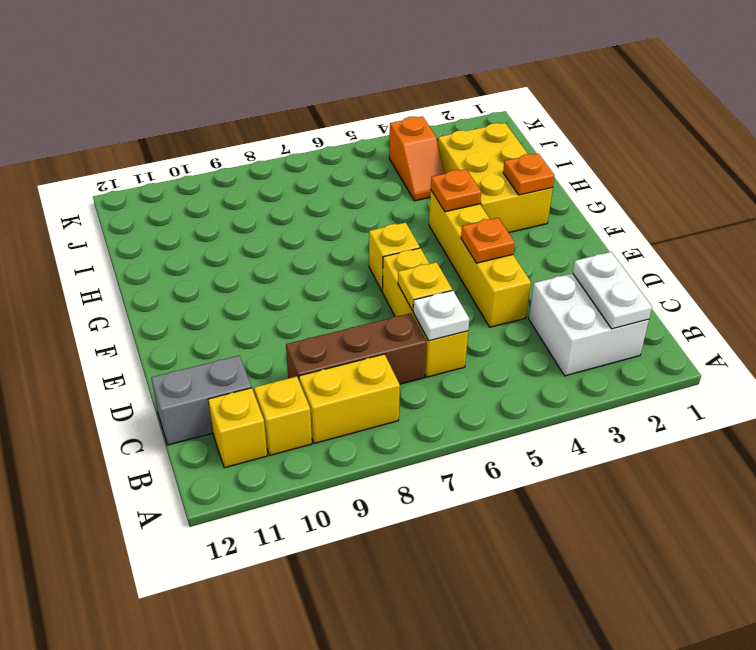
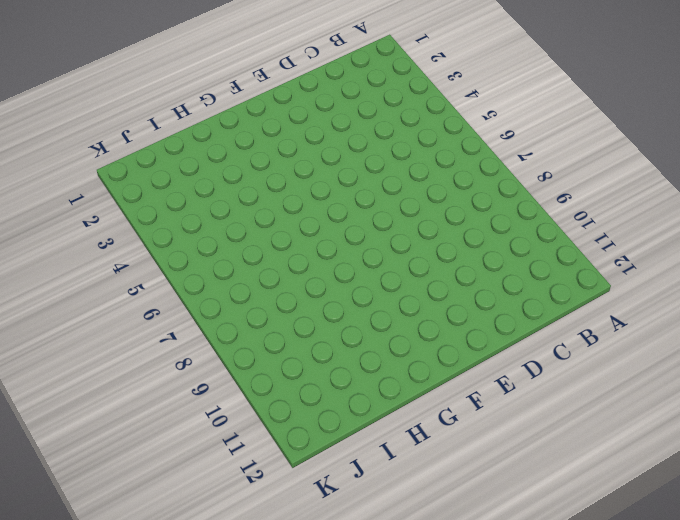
none -> white brick B2:C3 level 1
none -> yellow brick B8:B9 level 1
none -> yellow brick B10 level 1

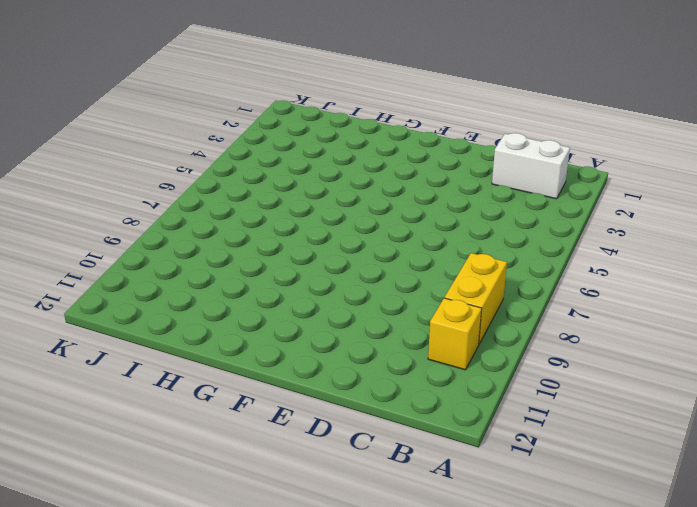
white brick B2:C2 level 1 -> white brick B2:C3 level 1
none -> yellow brick B11 level 1
none -> yellow brick C6:E6 level 1
none -> brown brick C7:C9 level 1

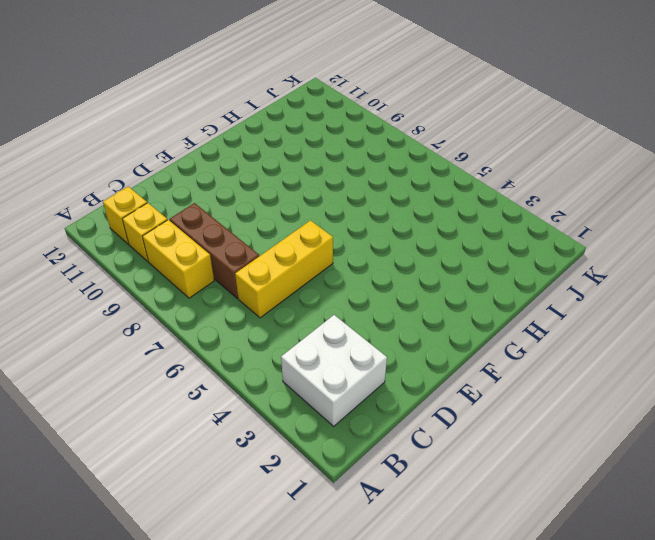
none -> grey brick C11:C12 level 1
none -> yellow brick D4:G4 level 1
none -> yellow brick F6 level 1

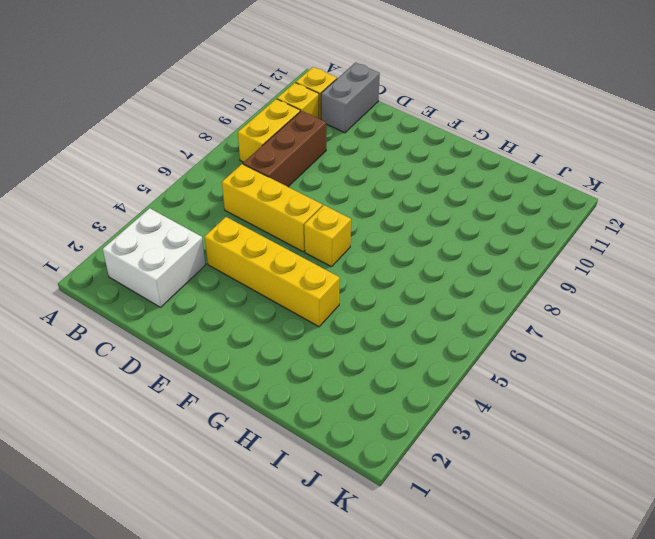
none -> yellow brick G2:I3 level 1
none -> orange slope I4:J4 level 1 top J
none -> white plate B2:C2 level 2

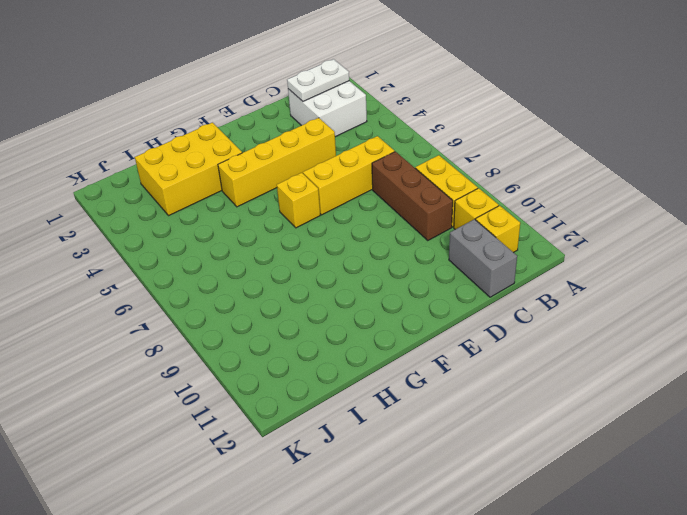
none -> orange slope I4:J4 level 1 top J
none -> white plate C6 level 2
none -> yellow plate D6 level 2

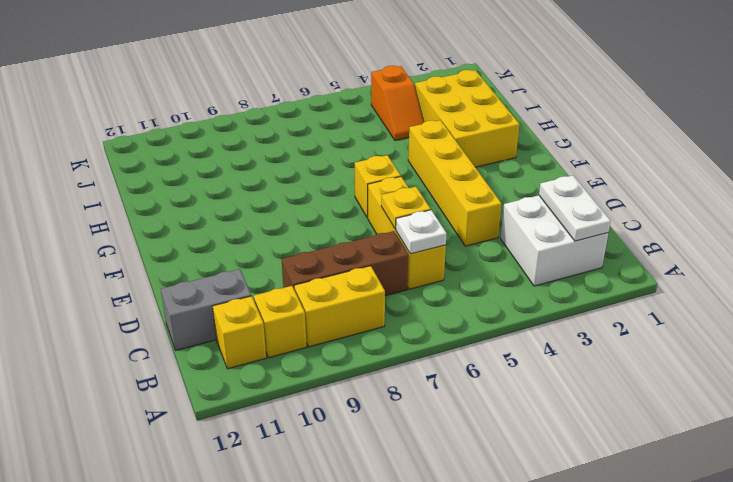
none -> orange plate E4 level 2
none -> orange plate G2 level 2
none -> orange plate G4 level 2

